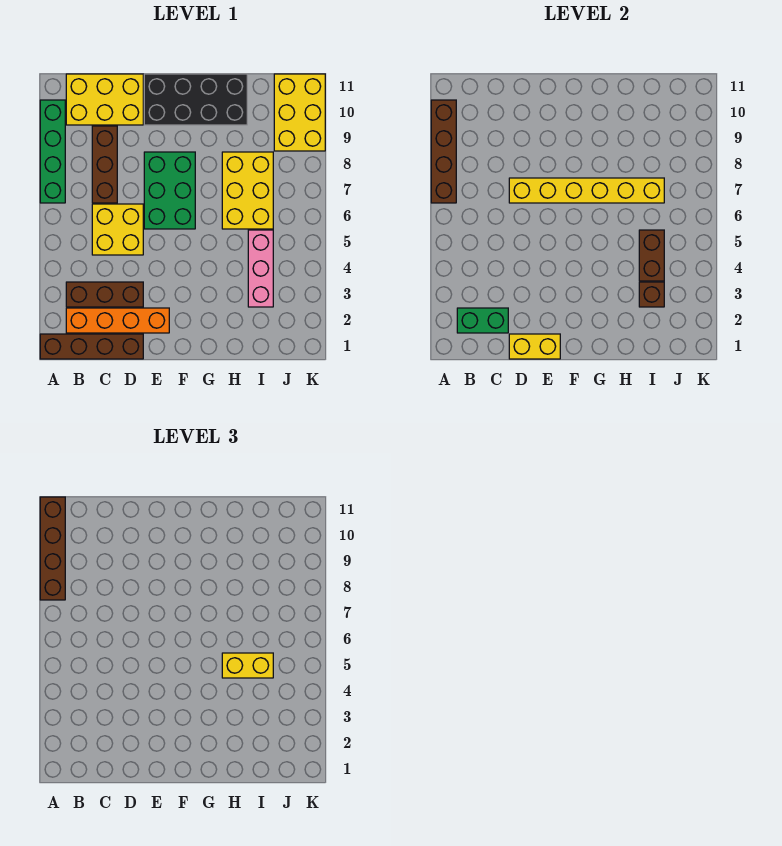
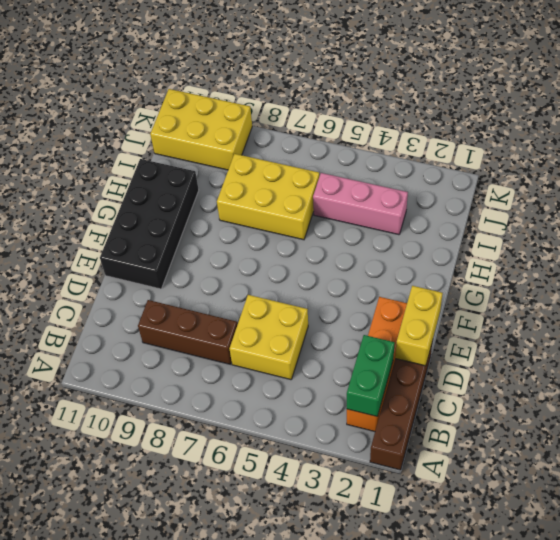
none -> green brick A7:A10 level 1
none -> brown brick B3:D3 level 1
none -> yellow brick B10:D11 level 1

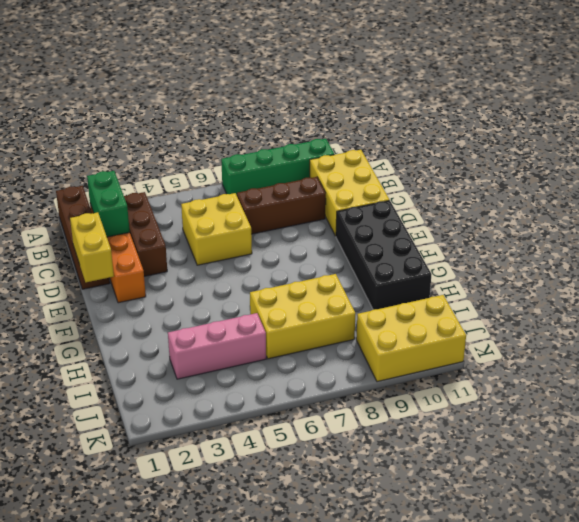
none -> green brick E6:F8 level 1
none -> brown brick A7:A10 level 2
none -> yellow brick D7:I7 level 2

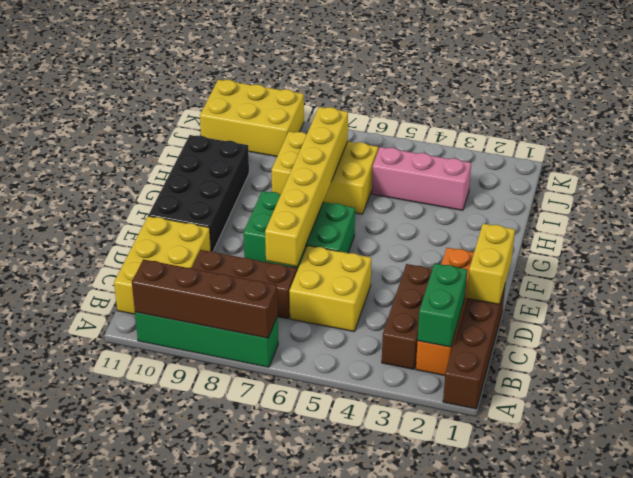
none -> brown brick I3 level 2
none -> brown brick I4:I5 level 2
none -> brown brick A8:A11 level 3

